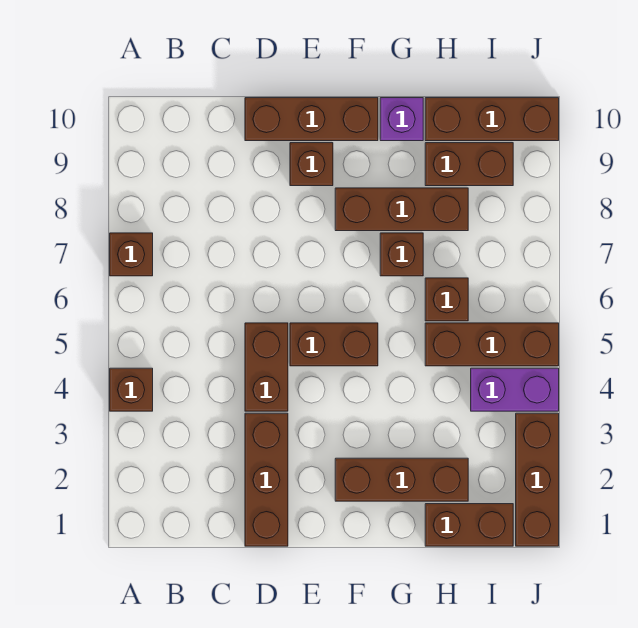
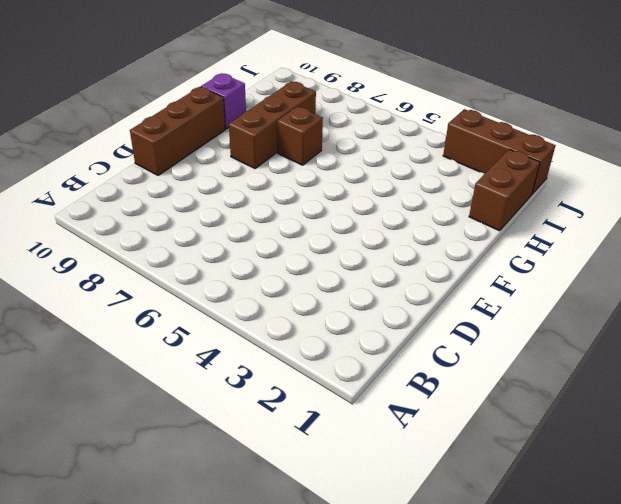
none -> brown brick A4 level 1
none -> brown brick A7 level 1
none -> brown brick D1:D3 level 1

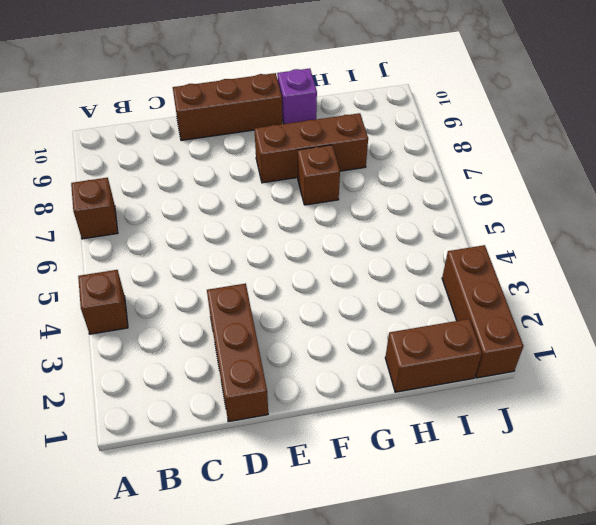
none -> brown brick D4:D5 level 1
none -> brown brick E5:F5 level 1
none -> brown brick E9 level 1

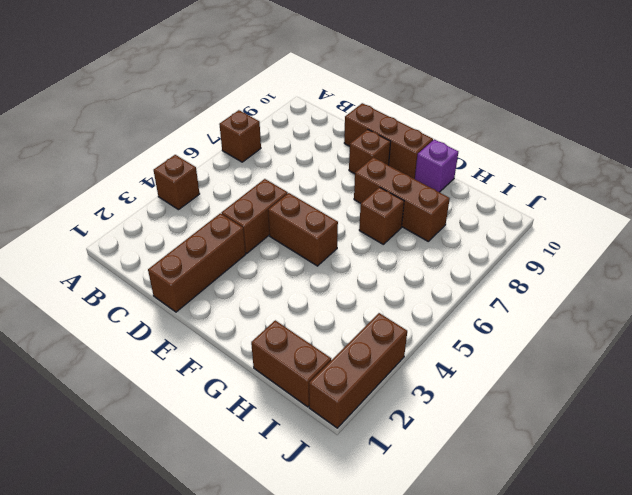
none -> brown brick F2:H2 level 1
none -> brown brick H5:J5 level 1
none -> brown brick H6 level 1

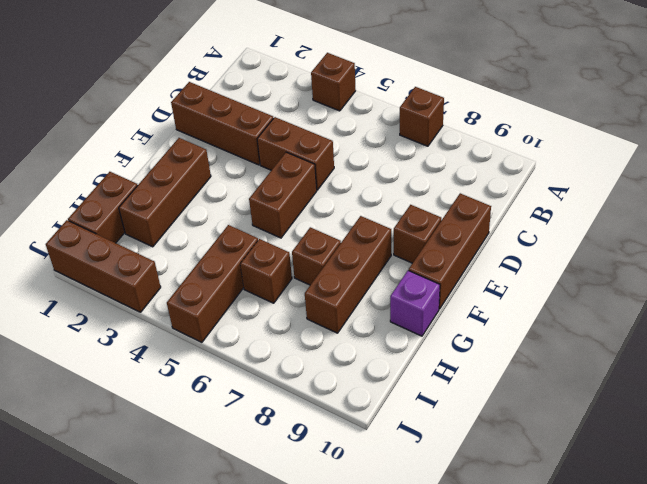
none -> brown brick H9:I9 level 1
none -> brown brick H10:J10 level 1
none -> purple brick I4:J4 level 1

